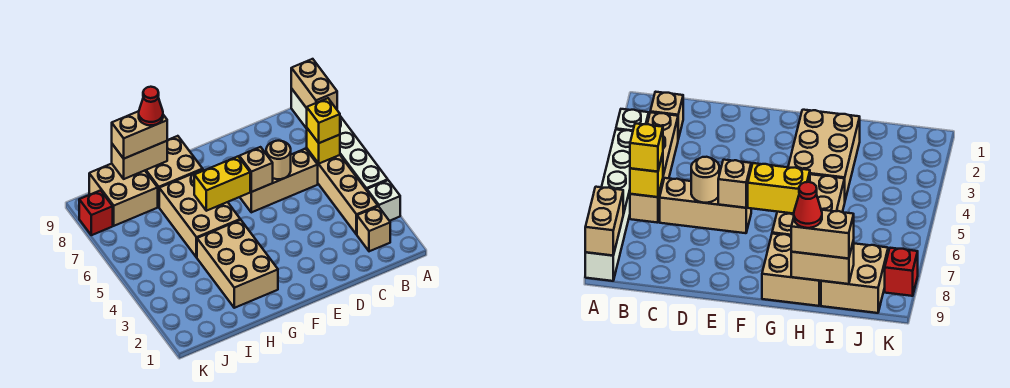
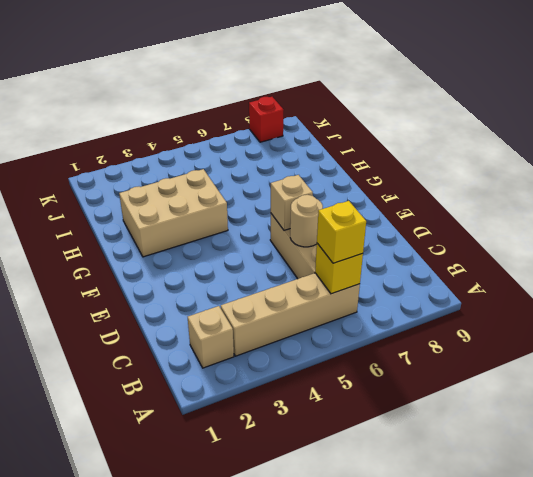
none -> white brick A3 level 1
none -> white brick A4:A9 level 1
none -> tan brick G5:H7 level 1

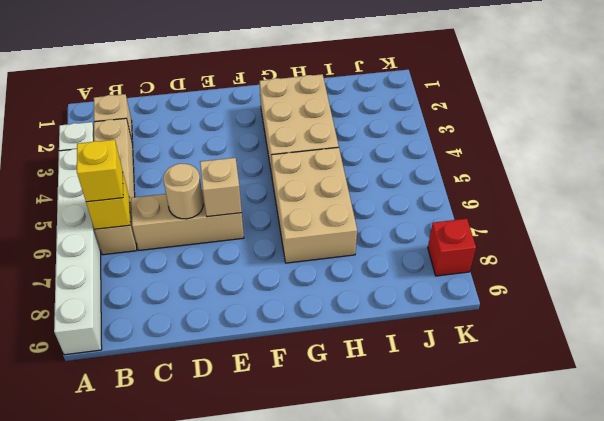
none -> tan brick G8:H9 level 1
none -> tan brick I8:J9 level 1
none -> tan brick A8:A9 level 2

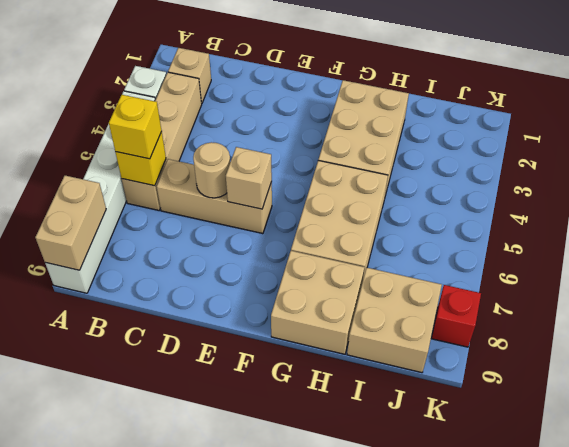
none -> yellow brick F6:G6 level 2
none -> tan brick H9:I9 level 2
none -> tan brick H9:I9 level 3

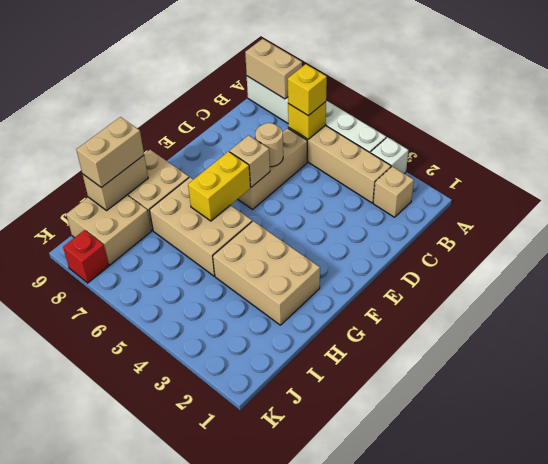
none -> red cone H9 level 4

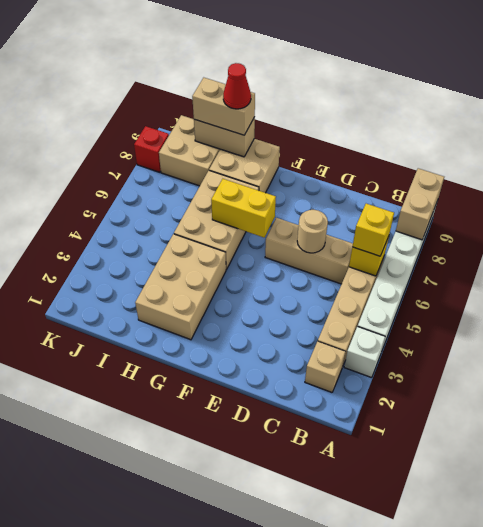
none -> tan brick E6 level 2

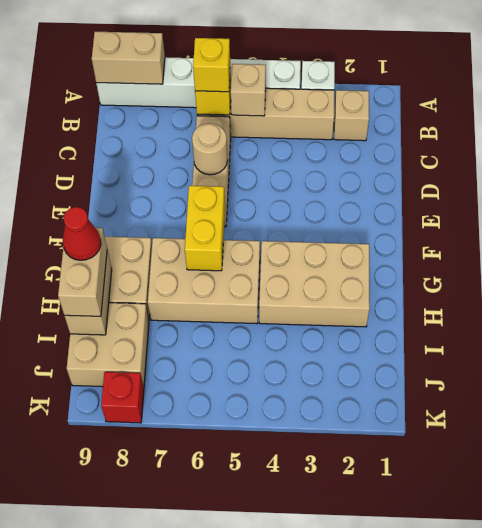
tan brick B5 level 2 -> tan brick E6 level 2

